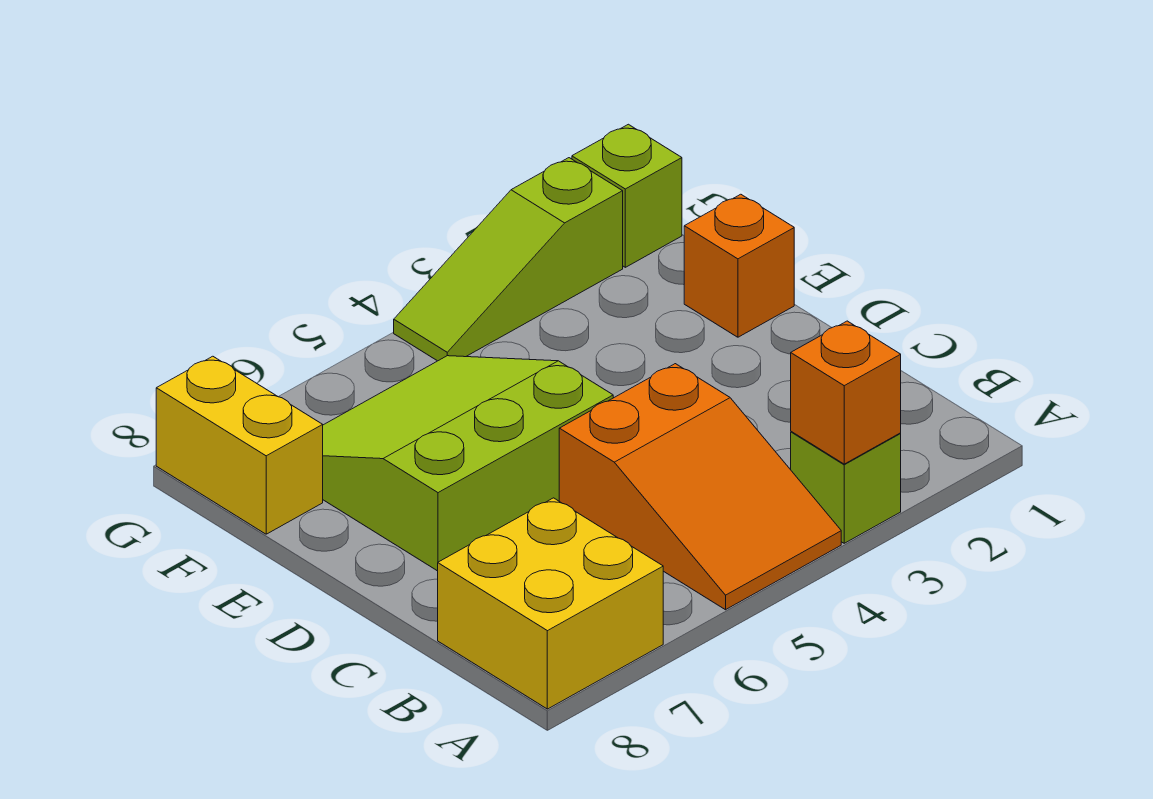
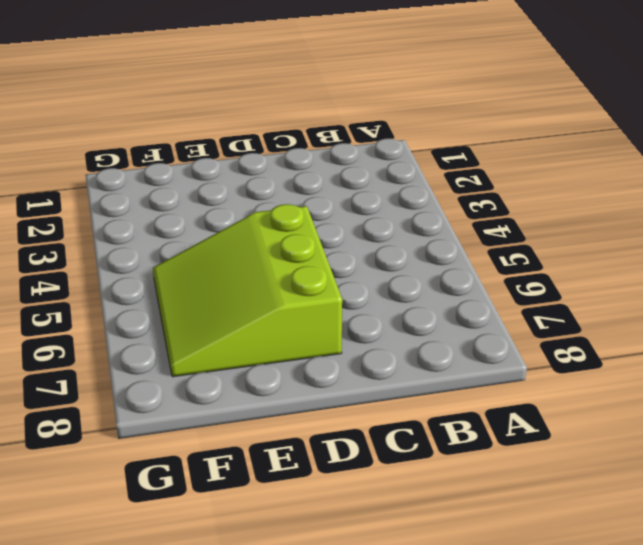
none -> lime brick A3 level 1
none -> orange slope A4:C5 level 1 top C

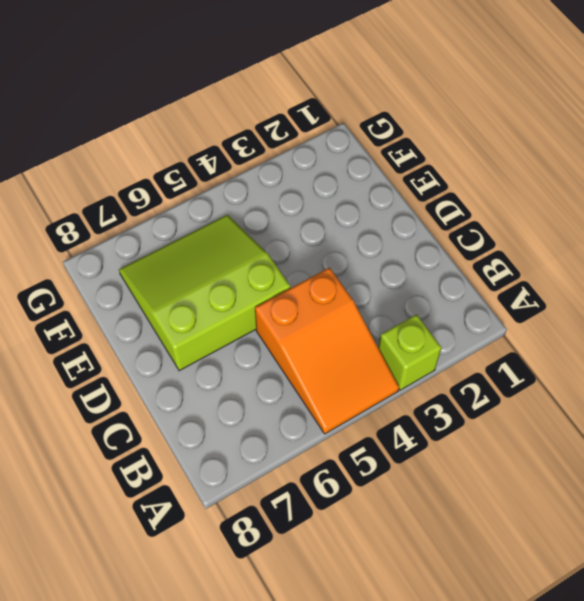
none -> yellow brick A7:B8 level 1
none -> orange brick E1 level 1

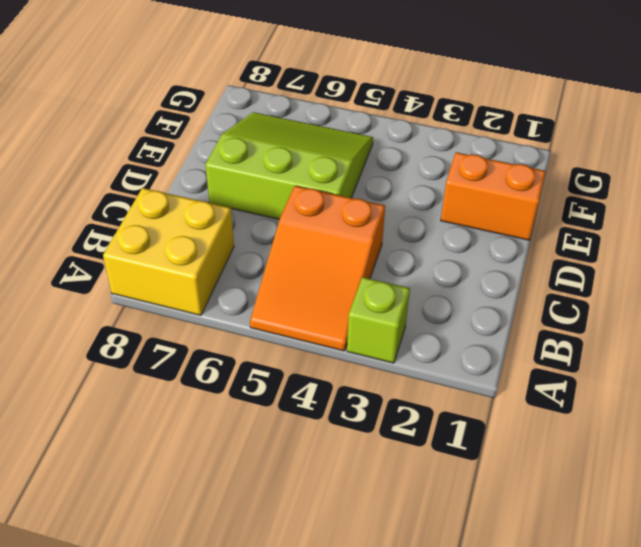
orange brick E1:E2 level 1 -> orange brick E1 level 1
none -> yellow brick F8:G8 level 1
none -> lime brick G1 level 1

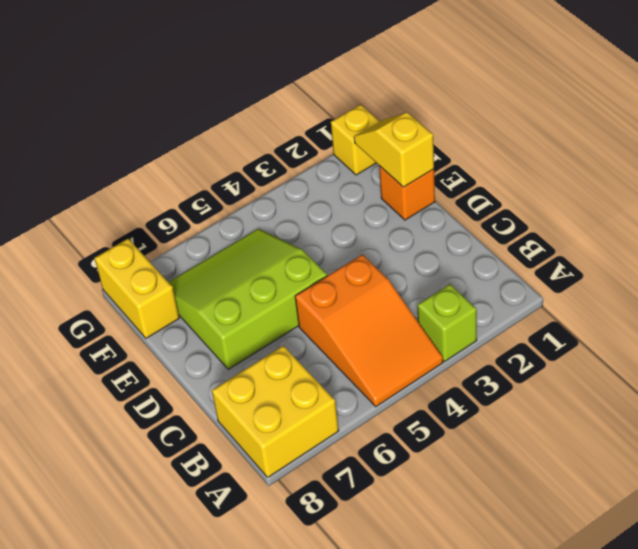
yellow slope E1:F1 level 2 top E -> none
yellow brick G1 level 1 -> lime brick G1 level 1
none -> lime slope G2:G4 level 1 top 2
none -> orange brick A3 level 2

